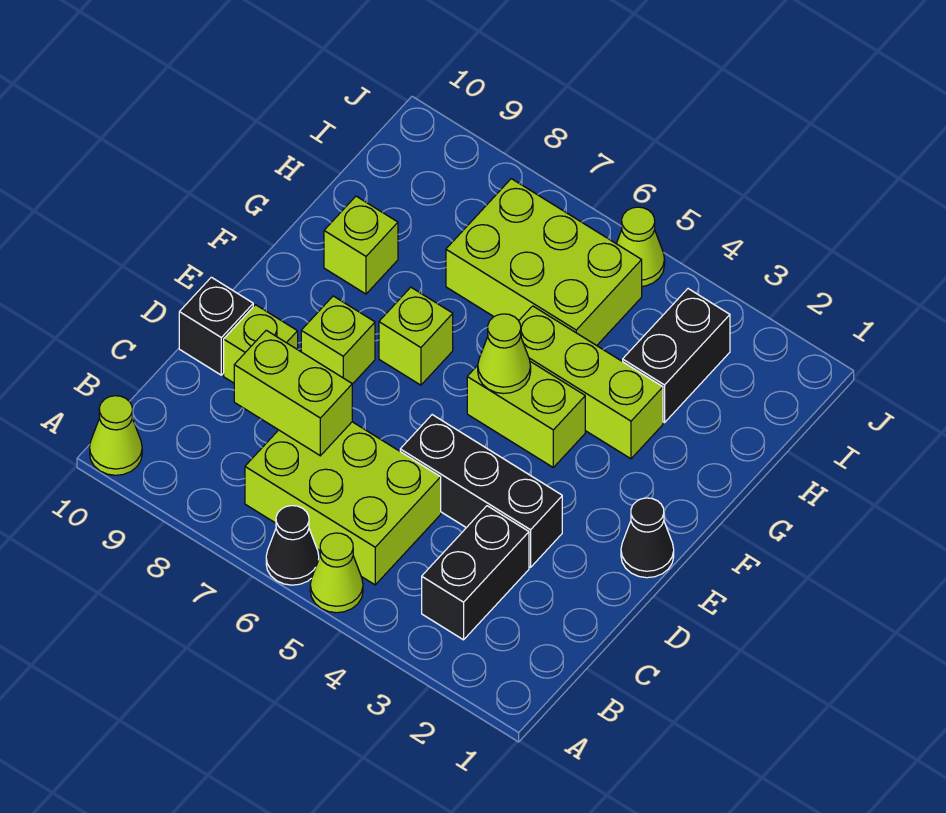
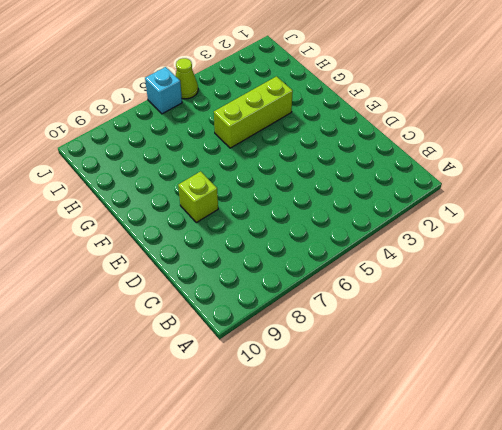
cyan brick J6 level 1 -> none
none -> lime cone A5 level 1
none -> black cone A6 level 1
none -> lime cone A10 level 1

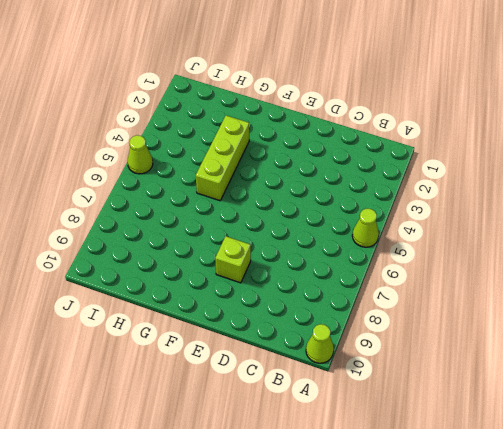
none -> black cone A6 level 1
none -> black brick B3:C3 level 1
none -> lime brick B5:C7 level 1

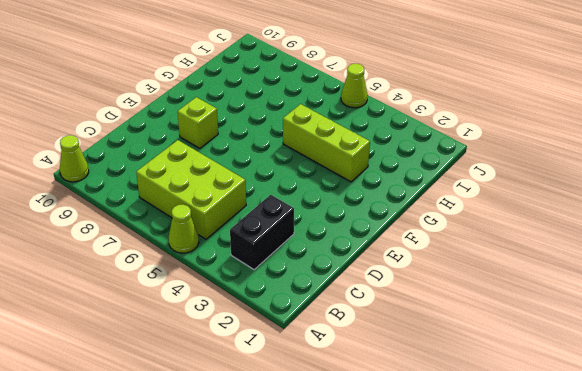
none -> black cone A6 level 1
none -> black brick D3:D5 level 1
none -> lime brick D9 level 1

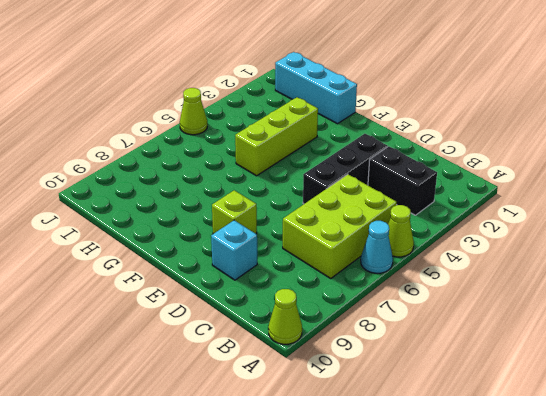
cyan cone A6 level 1 -> black cone A6 level 1
cyan brick D9 level 1 -> lime brick D9 level 1
cyan brick G1:I1 level 1 -> none
none -> black brick D10 level 1
none -> black cone E1 level 1
none -> lime brick F4:F5 level 1

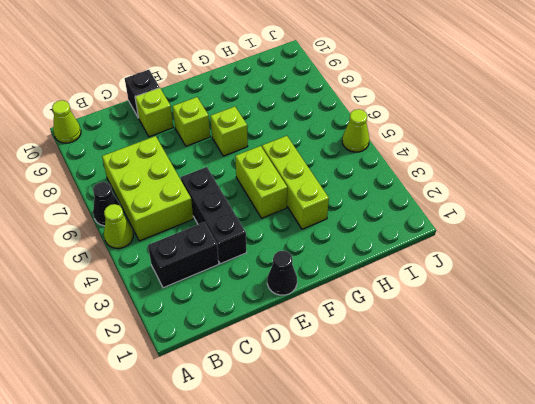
none -> lime brick G9 level 1
none -> black brick H3:I3 level 1
none -> lime brick H5:I7 level 1

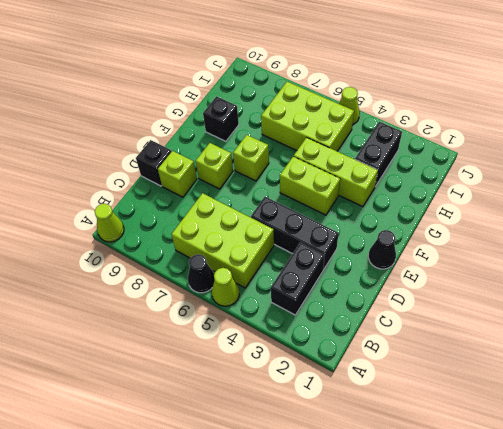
black brick G9 level 1 -> lime brick G9 level 1
none -> lime brick C7:C8 level 2
none -> lime cone F5 level 2

